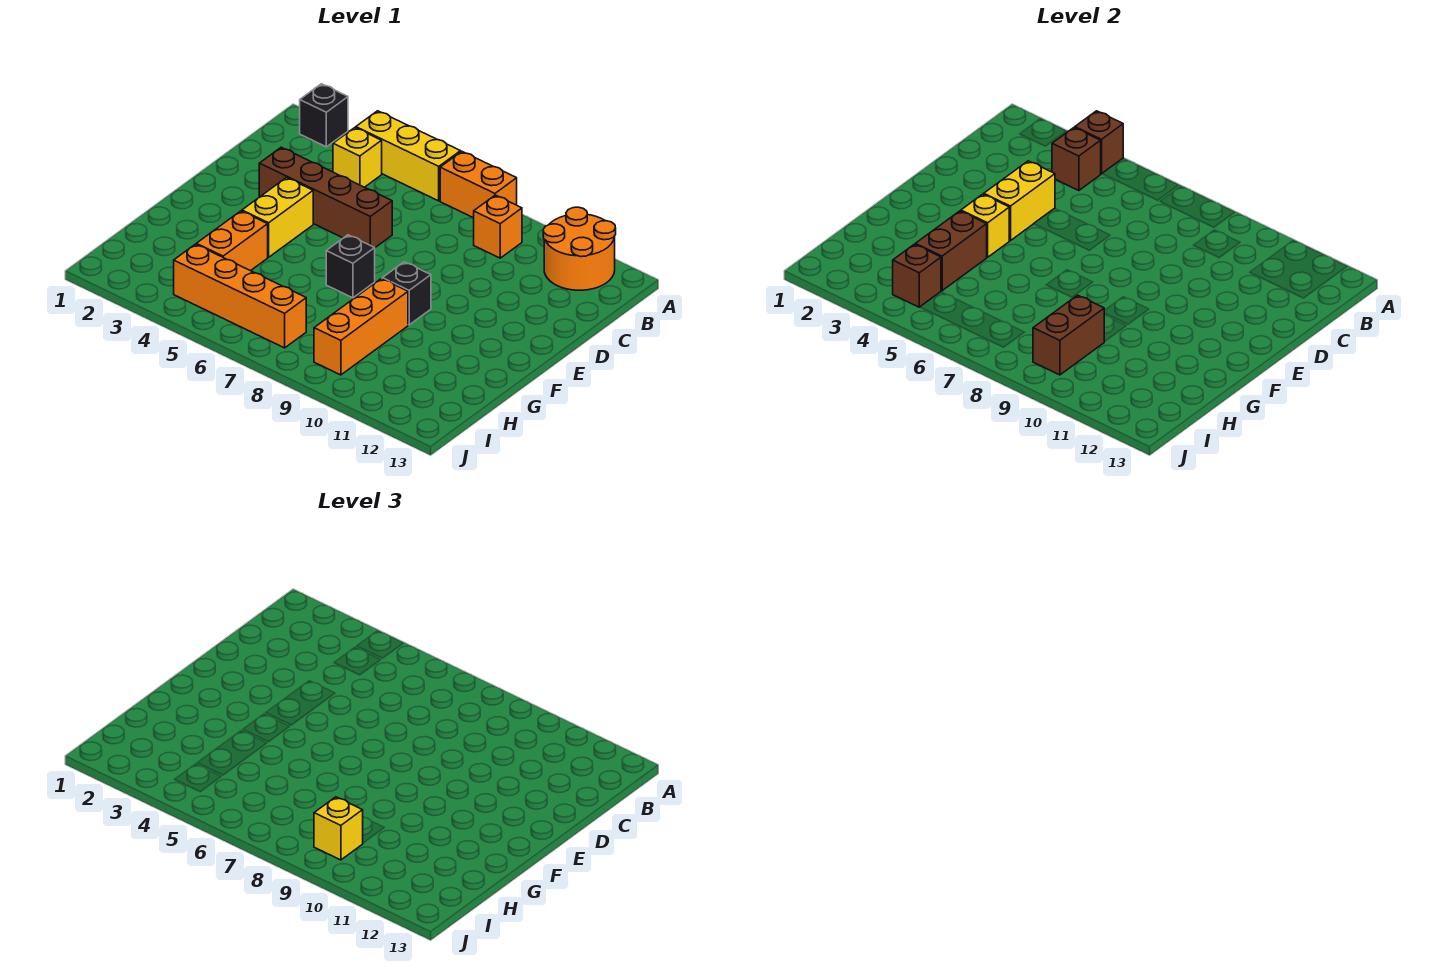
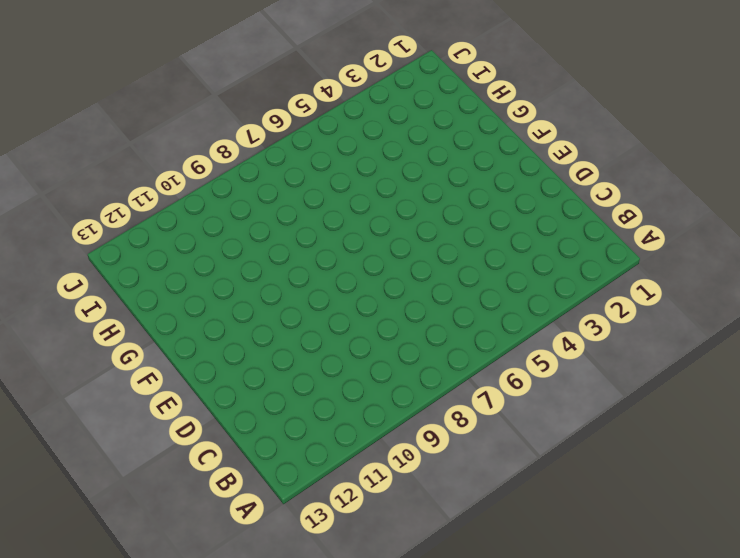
none -> black brick A2 level 1
none -> yellow brick A4:A6 level 1
none -> orange brick A7:A8 level 1

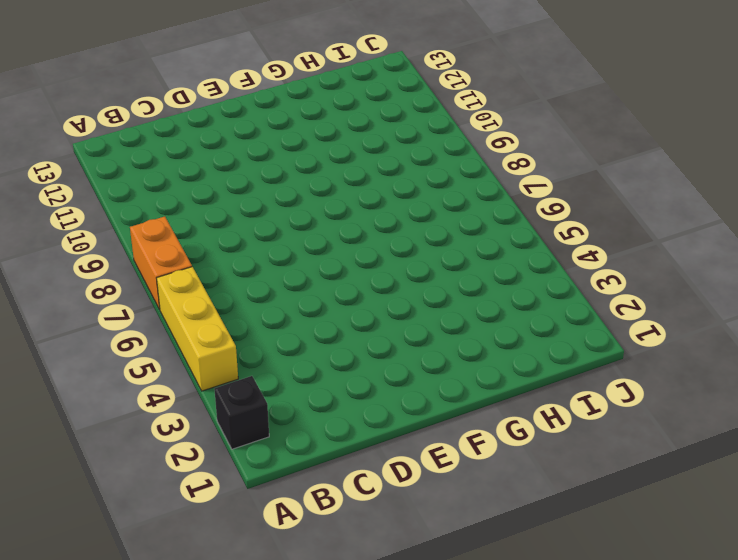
none -> orange round brick A11:B12 level 1
none -> yellow brick B4 level 1
none -> orange brick B9 level 1

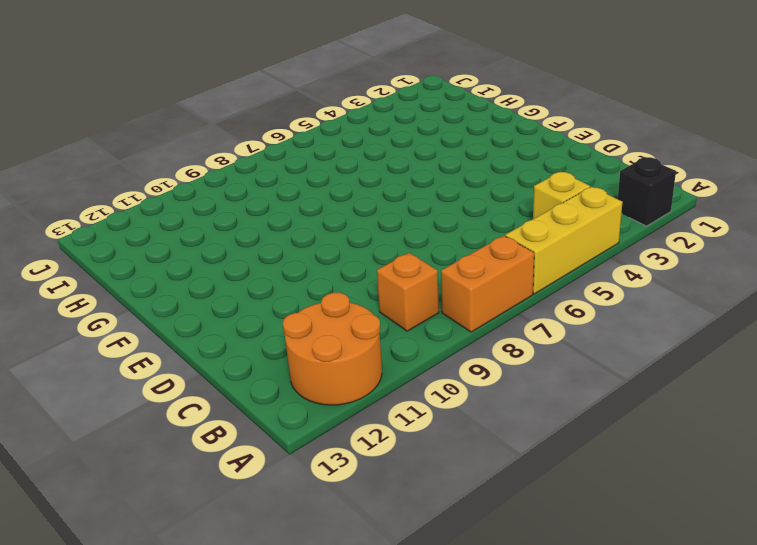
none -> brown brick D3:D6 level 1
none -> yellow brick E4:F4 level 1
none -> black brick F7 level 1

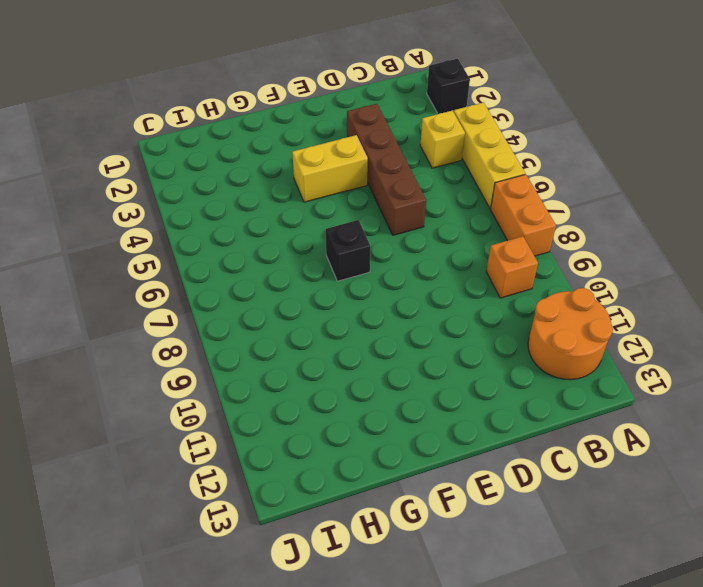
none -> black brick F9 level 1
none -> orange brick G4:H4 level 1
none -> orange brick G9:I9 level 1

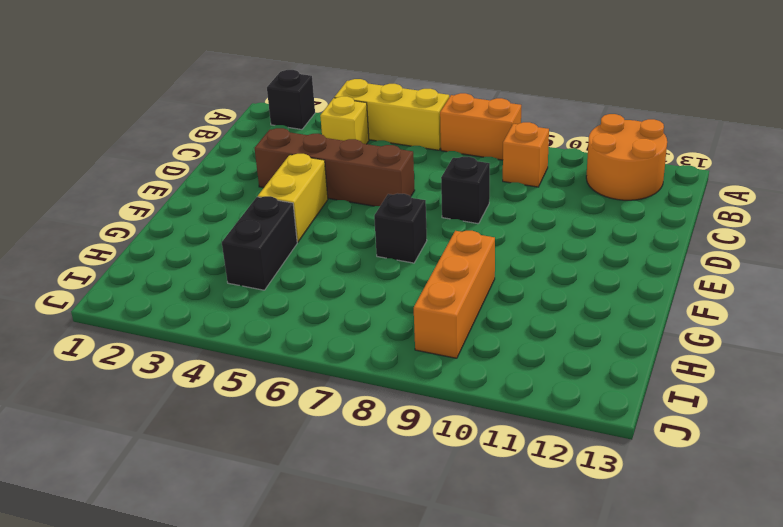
black brick D8 level 1 -> black brick F9 level 1
black brick G4:H4 level 1 -> orange brick G4:H4 level 1
none -> orange brick I4:I7 level 1
none -> brown brick A4 level 2
none -> brown brick B4 level 2

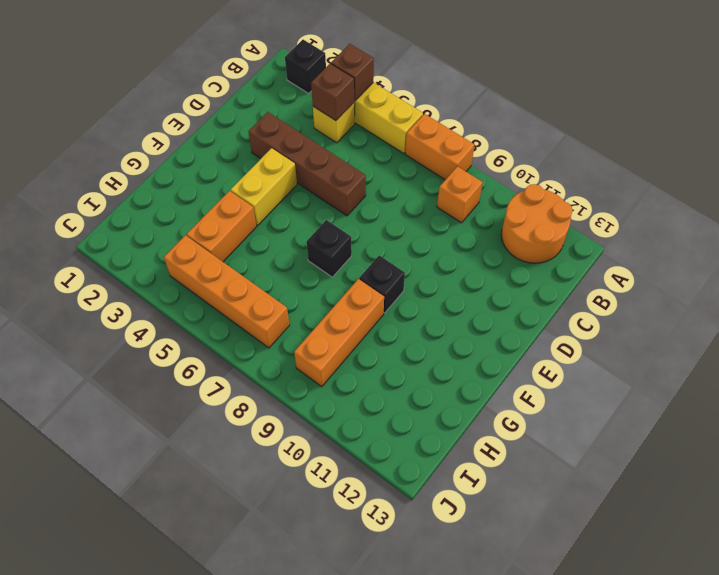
none -> yellow brick D4:E4 level 2
none -> yellow brick F4 level 2
none -> brown brick G4:H4 level 2

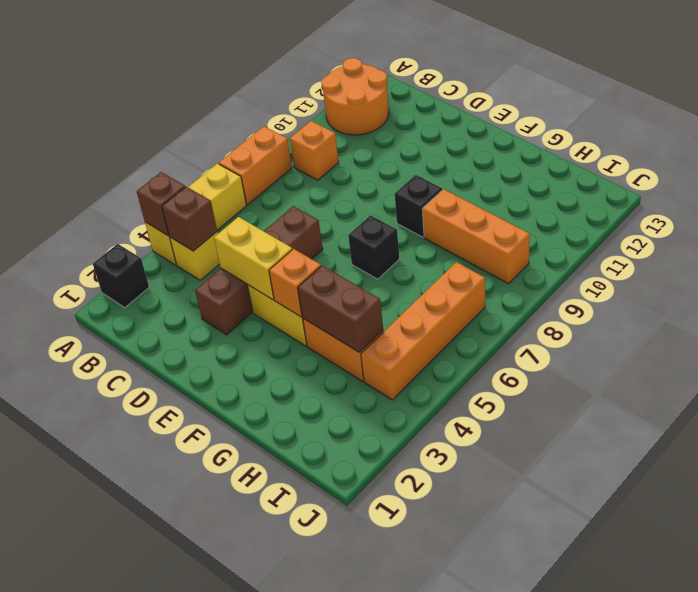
orange brick F4 level 2 -> yellow brick F4 level 2
none -> brown brick H9:I9 level 2
none -> brown brick I4 level 2
none -> yellow brick I9 level 3

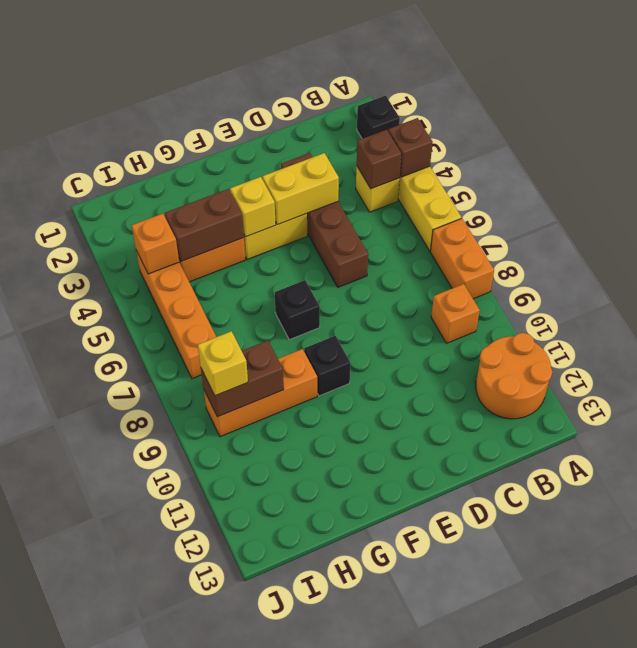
orange brick I4 level 2 -> brown brick I4 level 2

